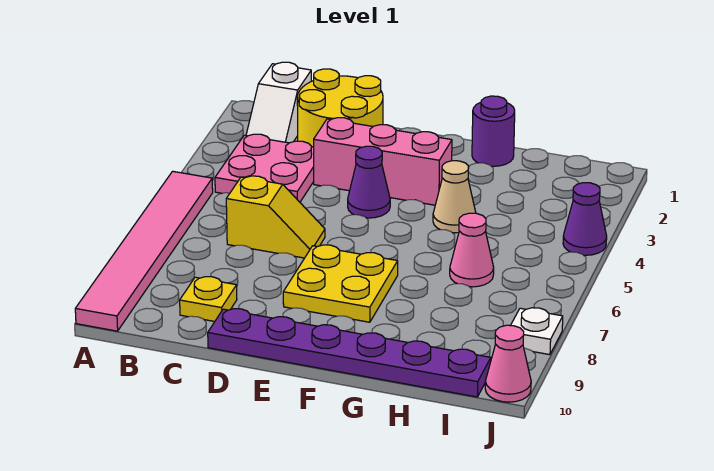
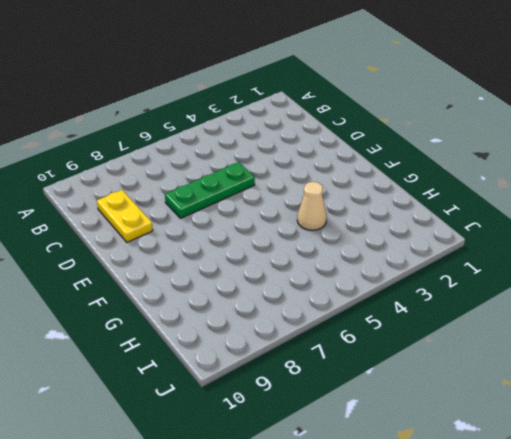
yellow plate C9:D9 level 1 -> yellow plate C9 level 1
green plate D5:D7 level 1 -> yellow slope C6:D6 level 1 top C
none -> pink tile A5:A10 level 1
none -> white slope B1:B2 level 1 top 1
none -> pink plate B3:C4 level 1

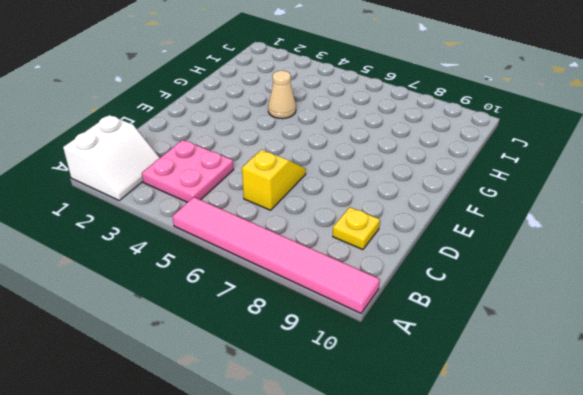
white slope A1:B2 level 1 top 1 -> white slope B1:B2 level 1 top 1
none -> yellow round brick C1:D2 level 1
none -> pink brick D3:F3 level 1
none -> purple plate D10:I10 level 1

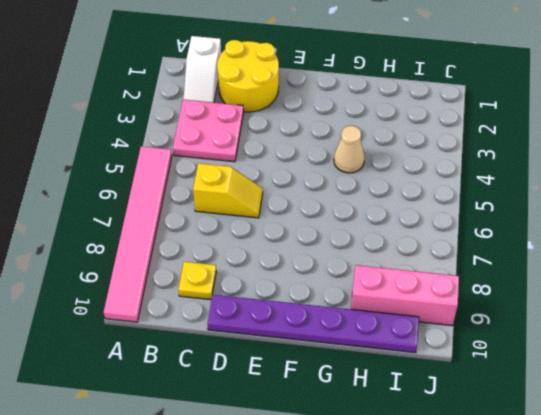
pink brick H9:J9 level 1 -> pink brick D3:F3 level 1
none -> purple cone E4 level 1
none -> yellow plate E7:F8 level 1
none -> purple round brick G1 level 1

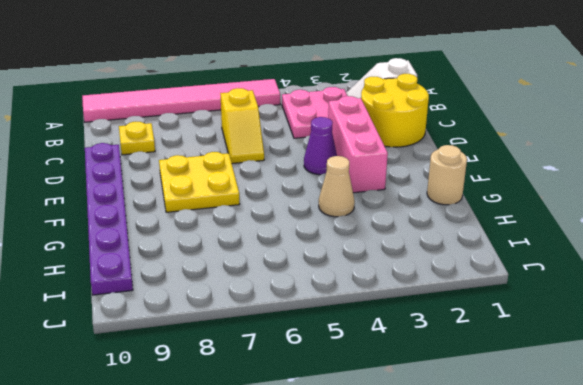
tan round brick G1 level 1 -> purple round brick G1 level 1
none -> pink cone H6 level 1
none -> purple cone J4 level 1
none -> white plate J8 level 1

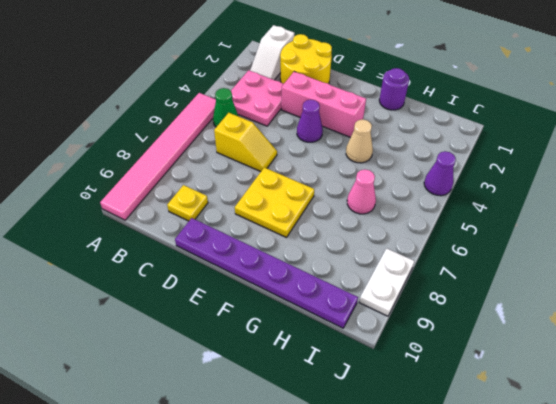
green cone B5 level 1 -> none
white plate J8:J9 level 1 -> white plate J8 level 1
none -> pink cone J10 level 1

